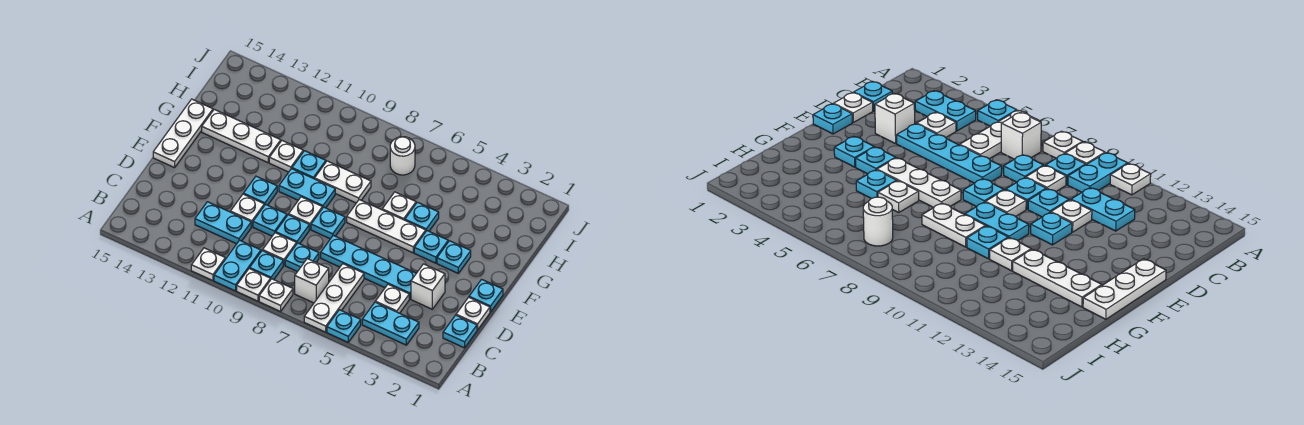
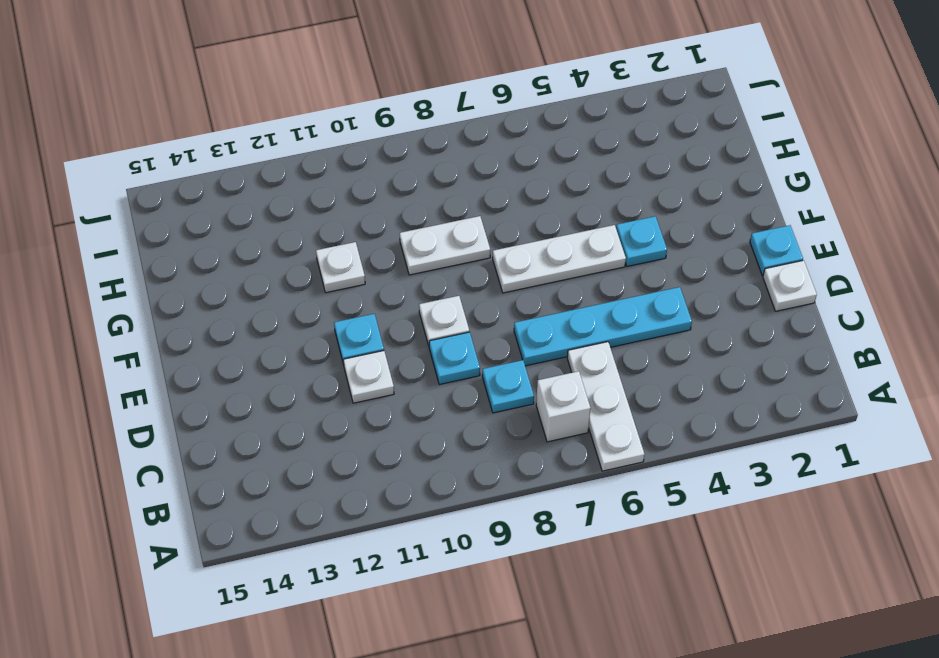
none -> cyan plate A5 level 1
none -> white plate A8 level 1
none -> white plate A9 level 1
none -> cyan plate A10:B10 level 1

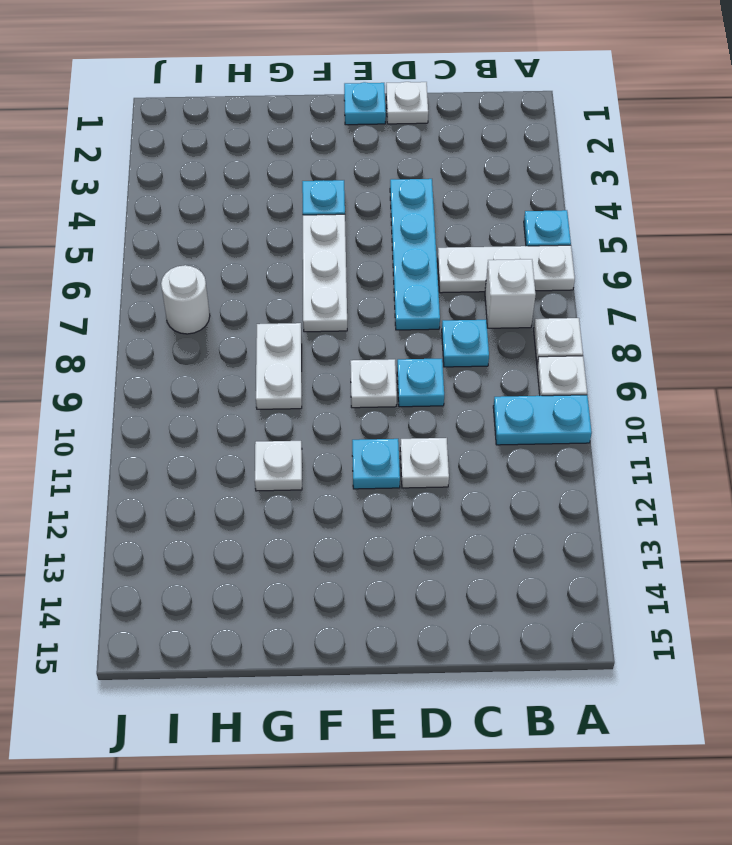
none -> white plate A11 level 1
none -> cyan plate B3:B4 level 1
none -> cyan plate B9 level 1
none -> cyan plate C1 level 1

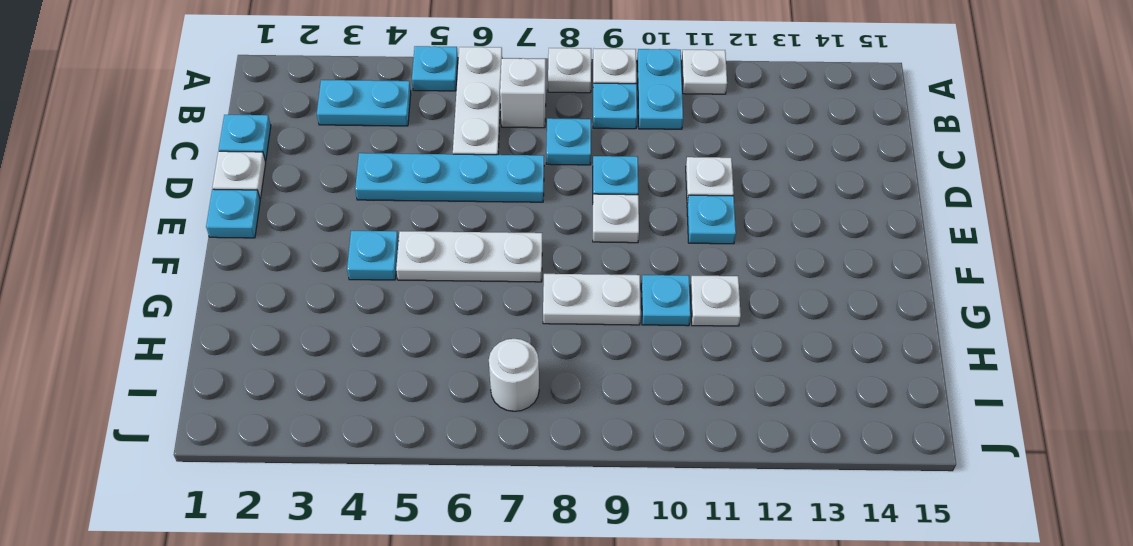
none -> white plate C4 level 1
none -> white plate C9 level 1
none -> cyan plate C11:C12 level 1
none -> white brick D3 level 1

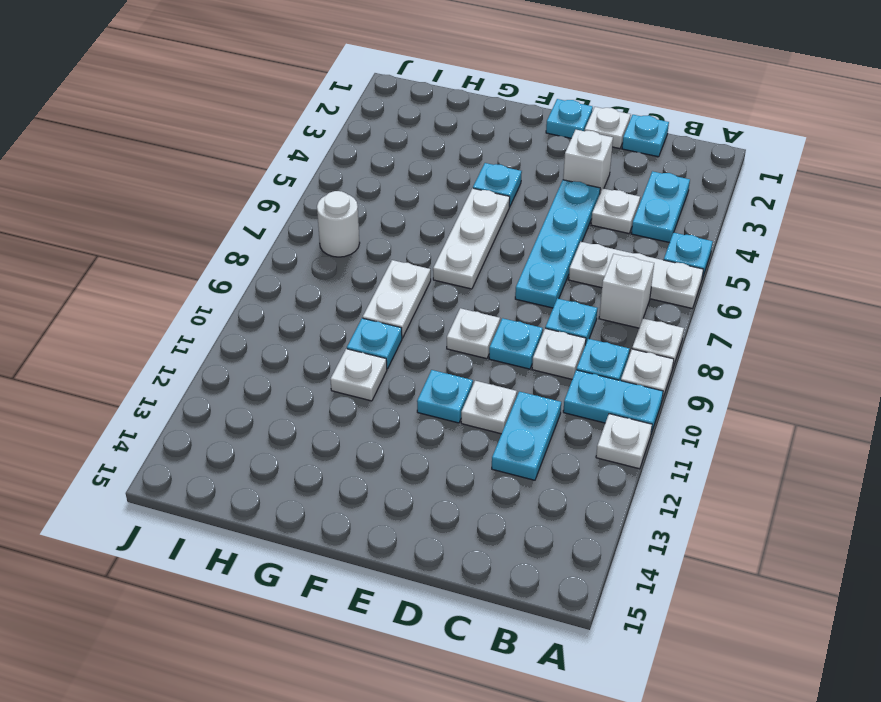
none -> cyan plate D10 level 1
none -> cyan plate E8 level 1
none -> white plate E15:G15 level 1
none -> cyan plate F3 level 1

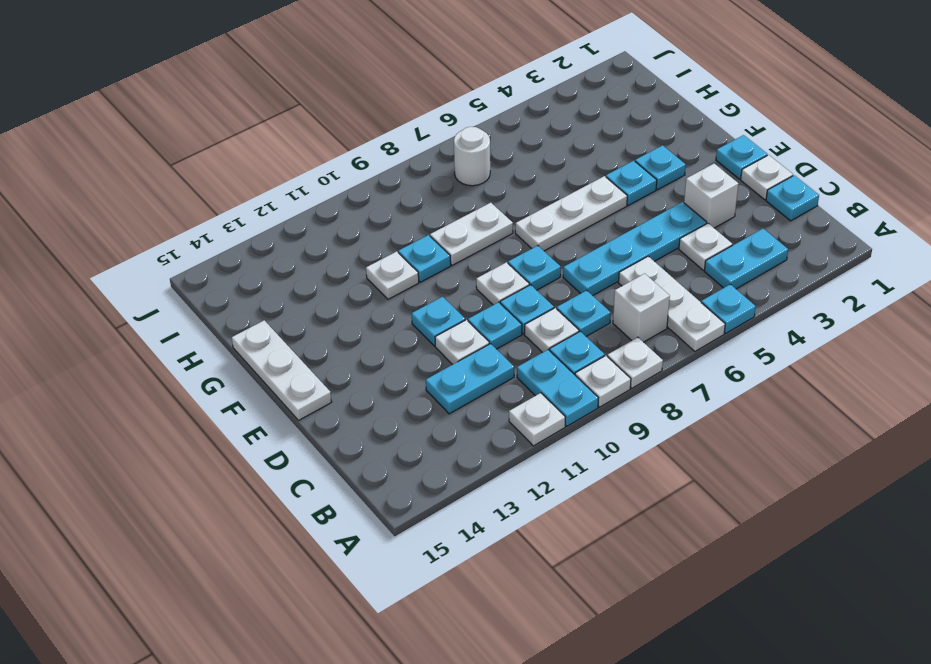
none -> cyan plate F9:F10 level 1
none -> cyan plate G5 level 1
none -> white plate G6 level 1
none -> white plate G12:G14 level 1

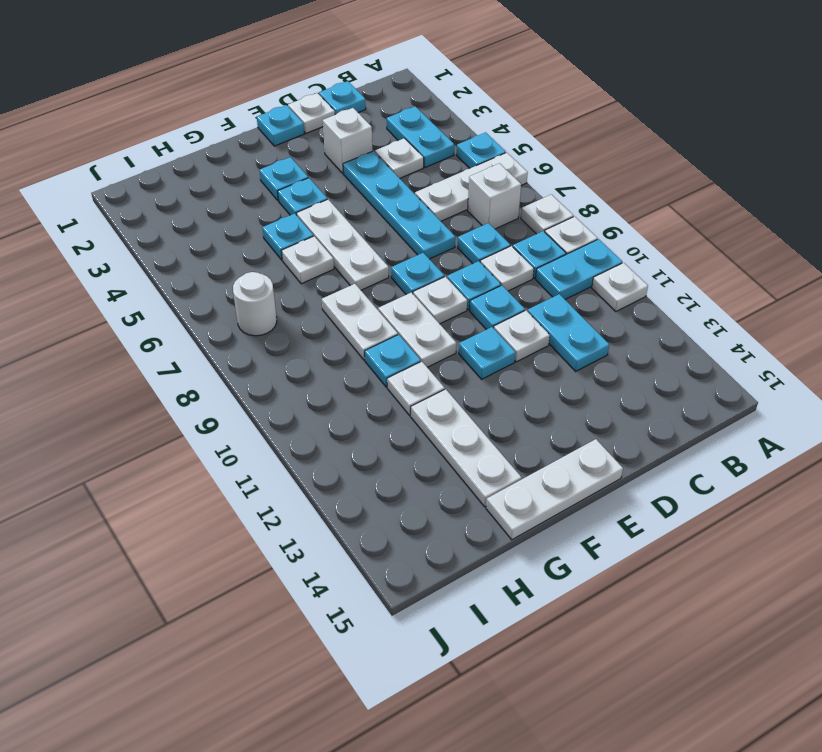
white plate F9:F10 level 1 -> cyan plate F9:F10 level 1

